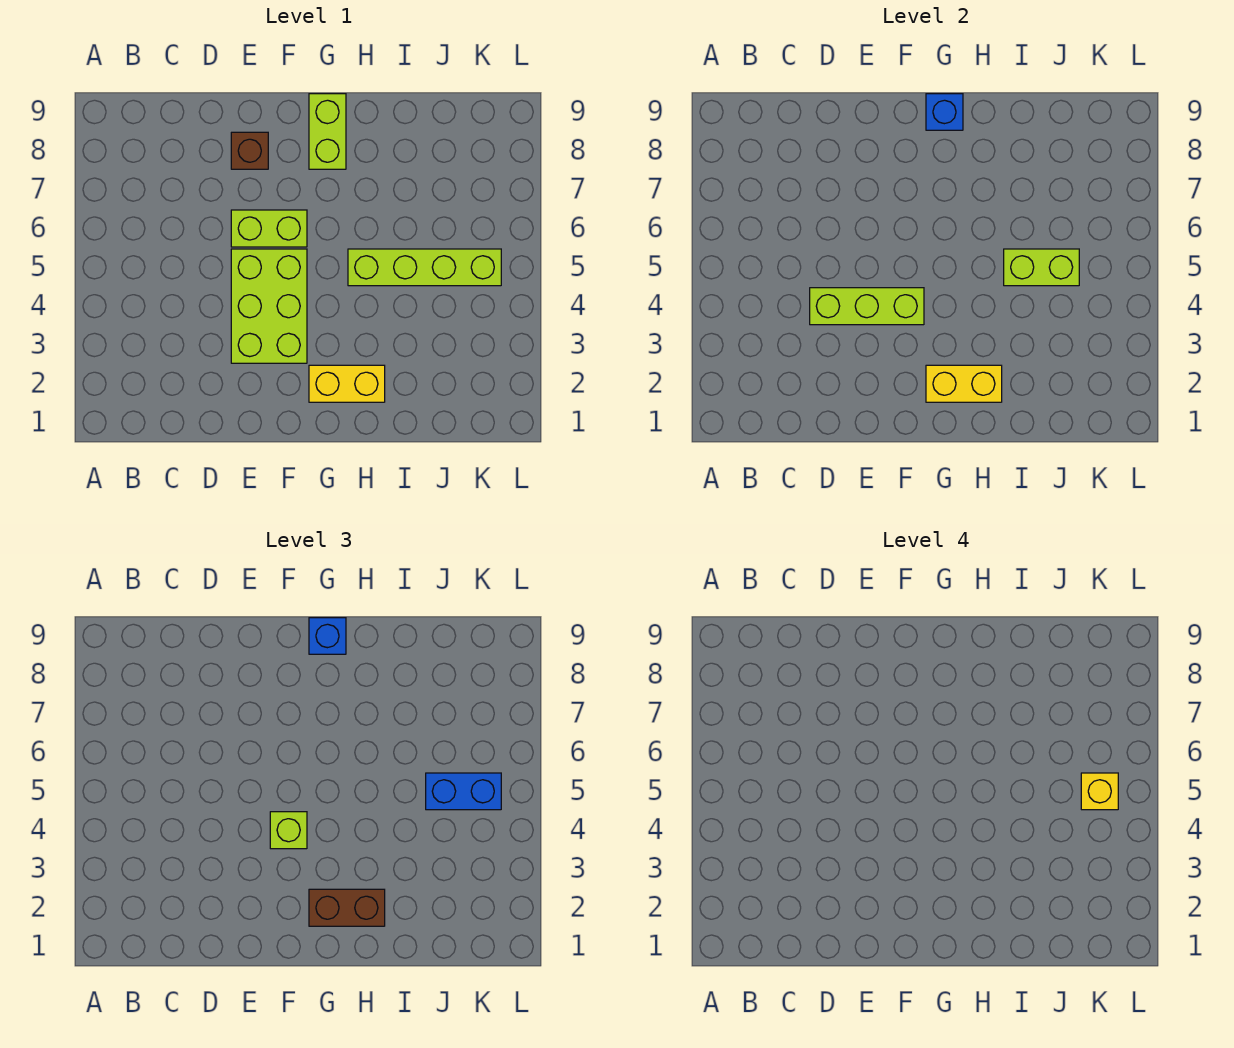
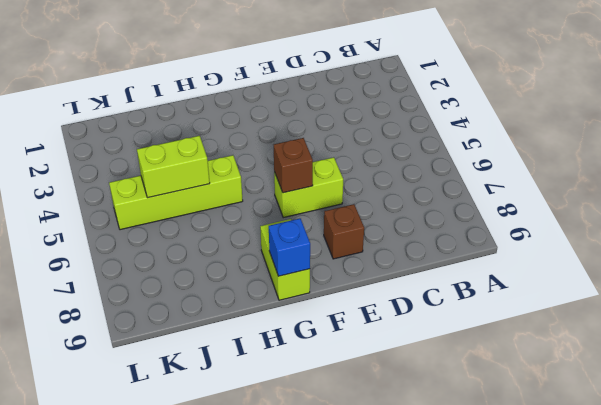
brown brick F6 level 2 -> none
none -> lime brick E3:F5 level 1
none -> yellow brick G2:H2 level 1
none -> lime brick D4:F4 level 2

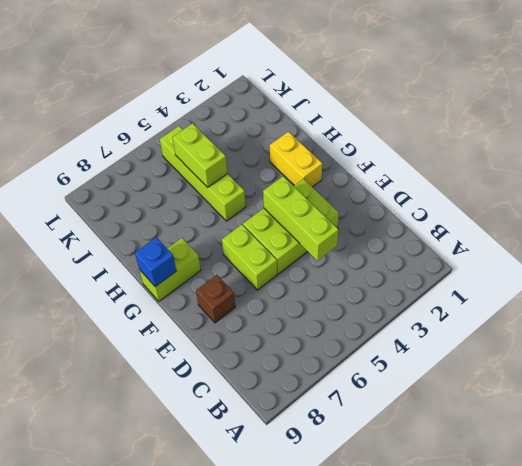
none -> yellow brick G2:H2 level 2
none -> lime brick F4 level 3
none -> brown brick G2:H2 level 3

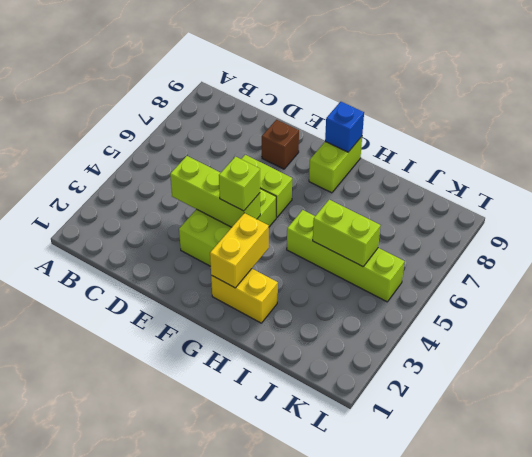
yellow brick G2:G3 level 2 -> yellow brick G2:H2 level 2
none -> brown brick G2:H2 level 3
none -> blue brick G9 level 3
none -> blue brick J5:K5 level 3

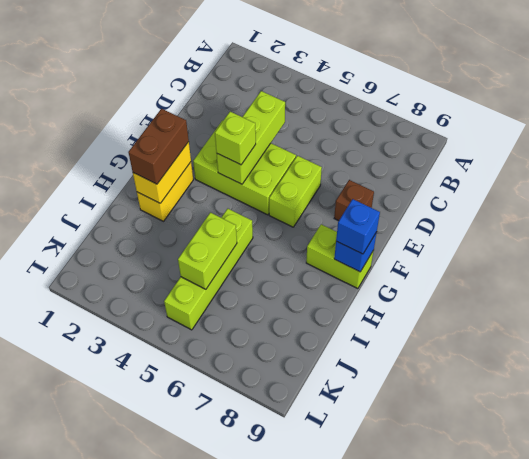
none -> blue brick J5:K5 level 3
none -> yellow brick K5 level 4

